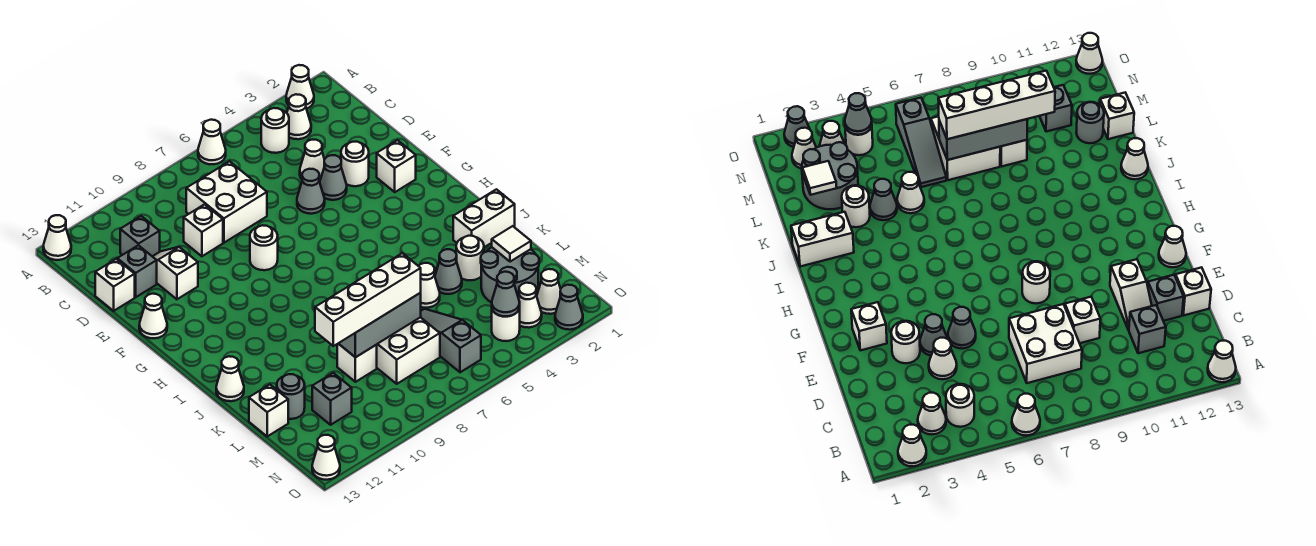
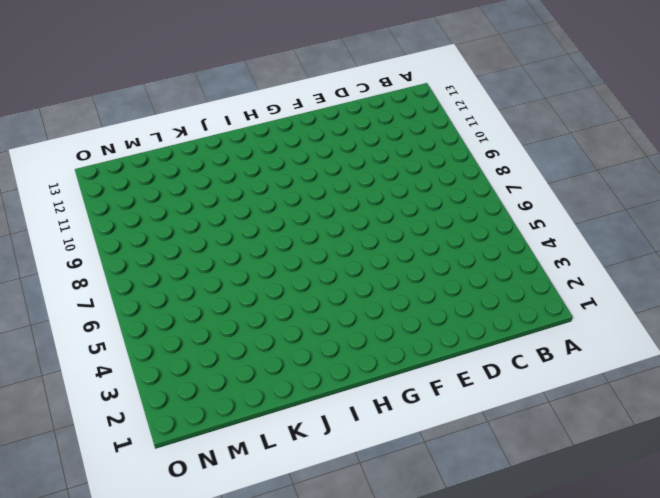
none -> white cone A2 level 1
none -> white cone A6 level 1
none -> white cone A13 level 1
none -> white cone B3 level 1

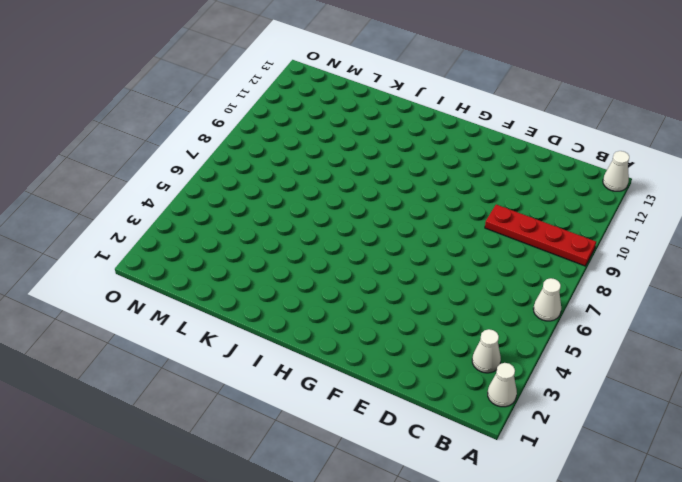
red plate A9:D9 level 1 -> white brick D9 level 1
none -> white round brick B4 level 1
none -> white brick C7:D8 level 1
none -> grey brick C11 level 1
none -> white cone D4 level 1

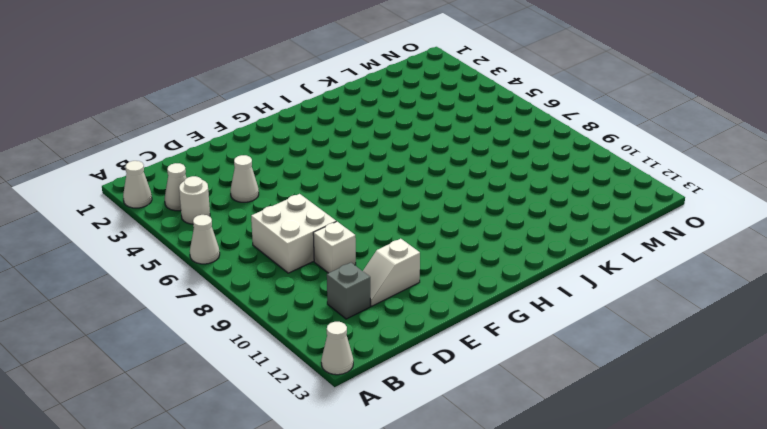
none -> grey brick D12 level 1
none -> white brick D13 level 1
none -> white round brick E3 level 1
none -> grey cone E4 level 1

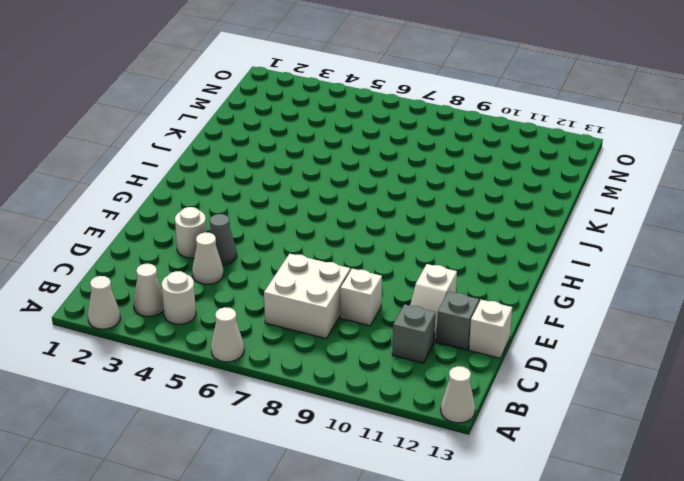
none -> grey cone E5 level 1
none -> white brick F2 level 1
none -> white round brick F8 level 1
none -> white cone F13 level 1

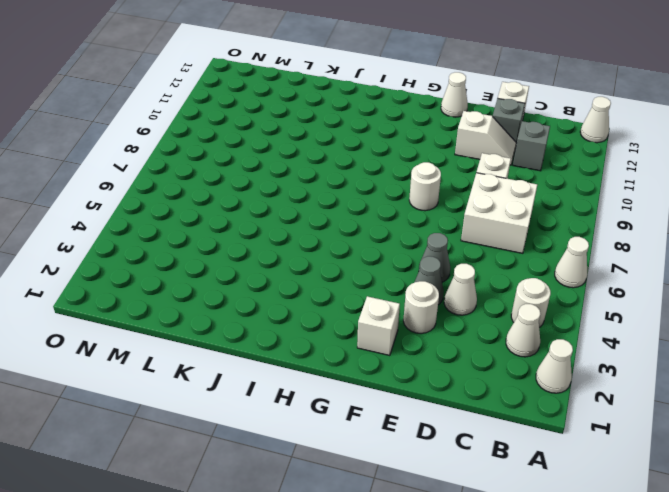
none -> white brick J1:J2 level 1
none -> white cone J13 level 1
none -> white round brick K3 level 1
none -> grey cone K4 level 1

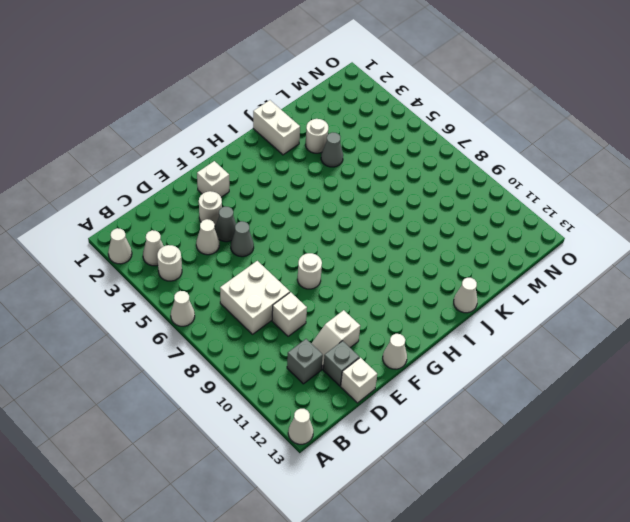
none -> white cone K5 level 1
none -> grey round brick L2:M3 level 1
none -> grey slope L6:N6 level 1 top N
none -> white brick L7:M8 level 1

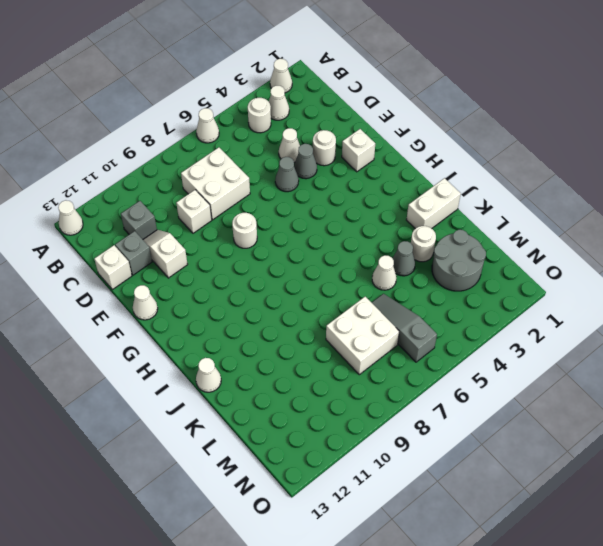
none -> white brick L9 level 1
none -> grey round brick L12 level 1
none -> white brick L13 level 1
none -> grey brick M11 level 1

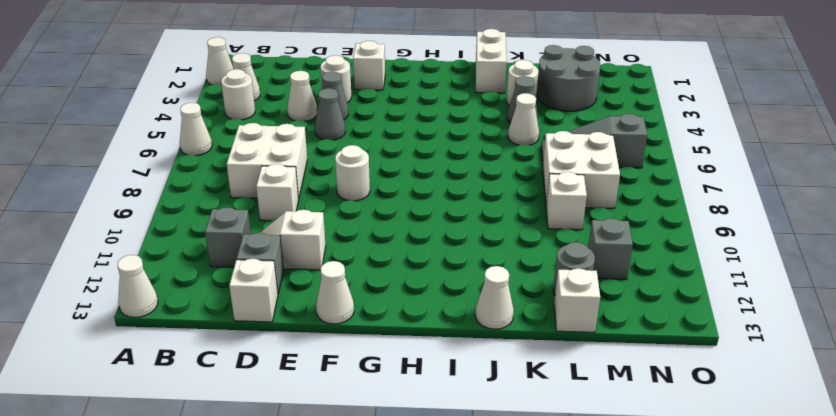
none -> white cone N2 level 1
none -> white cone N3 level 1
none -> white round brick N4 level 1
none -> grey cone O2 level 1

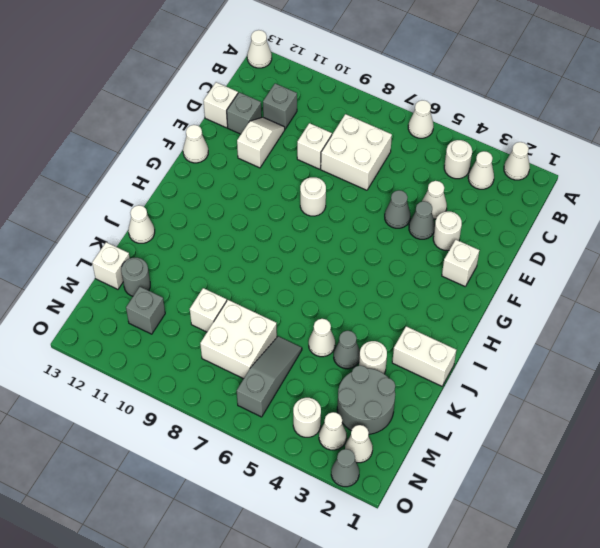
none -> white cone O13 level 1
none -> white tile L2 level 2
none -> grey brick L7:L9 level 2
none -> grey cone N4 level 2

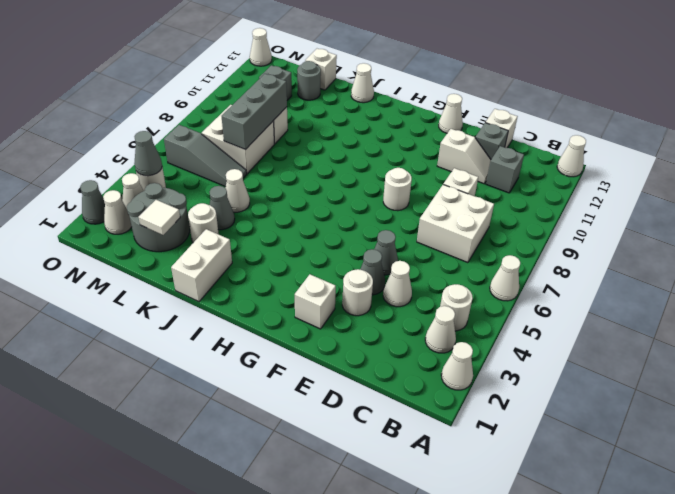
none -> white brick L7:L10 level 3

